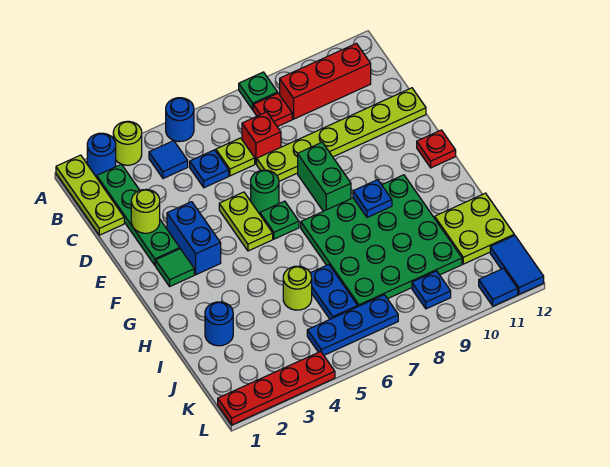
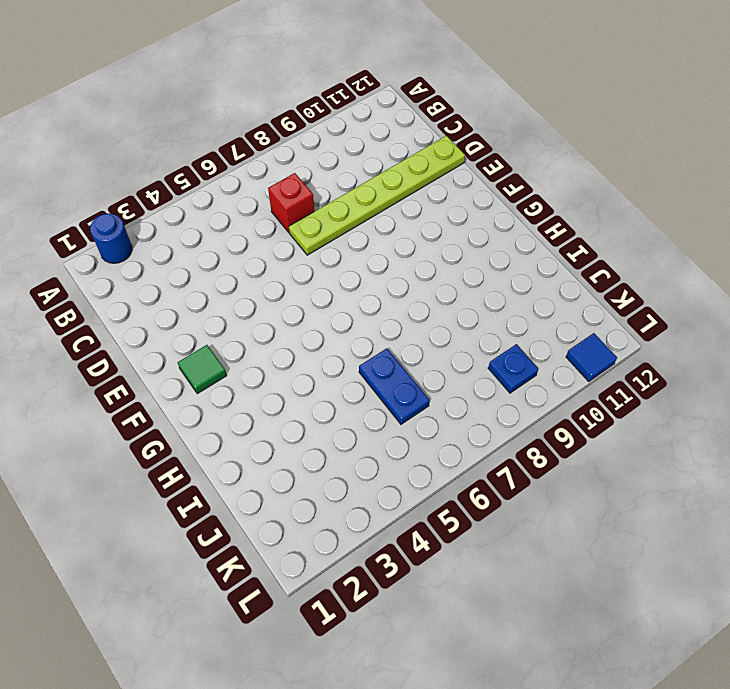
none -> lime plate A1:C1 level 1
none -> lime round brick A3 level 1
none -> blue round brick A5 level 1
none -> green plate A8 level 1

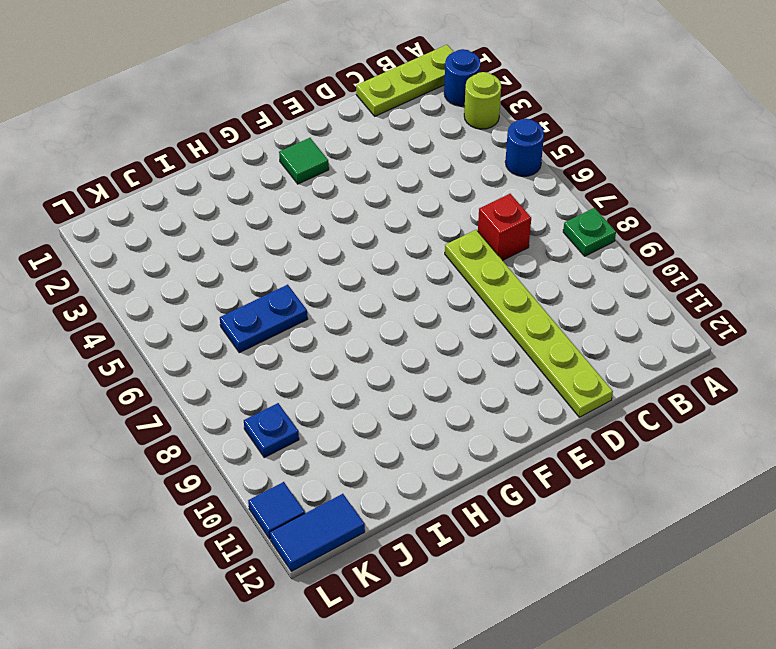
none -> green plate B2:E2 level 1
none -> blue tile B4 level 1
none -> red plate B8 level 1
none -> red brick B9:B11 level 1

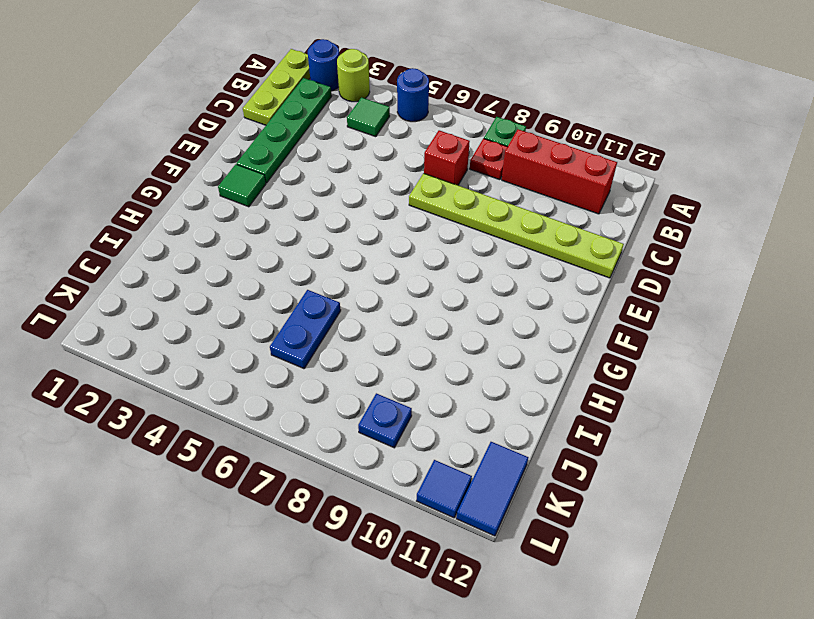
green tile B4 level 1 -> blue tile B4 level 1
none -> blue plate C5 level 1
none -> lime plate C6 level 1
none -> blue brick E3:F3 level 1
none -> lime plate E5:F5 level 1

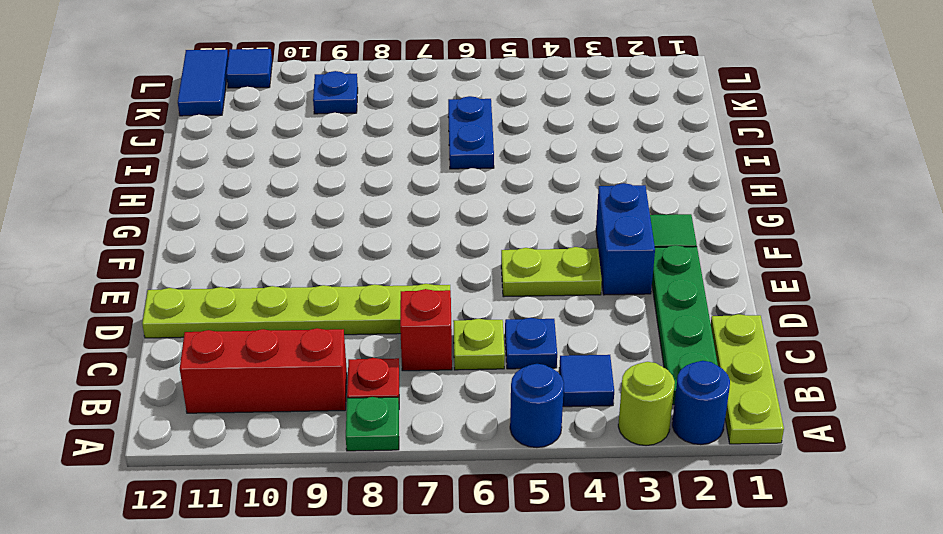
lime plate E4:E5 level 1 -> lime plate E5:F5 level 1
none -> green round brick E6 level 1
none -> green brick E8:F8 level 1
none -> green plate F6 level 1
none -> red plate F12 level 1

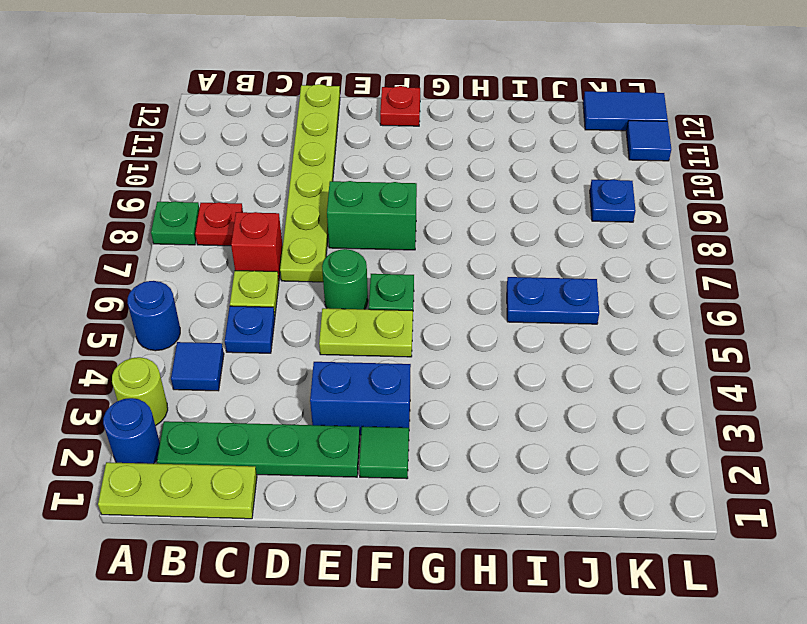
none -> red brick B9:B11 level 1
none -> green plate G7:J10 level 1
none -> blue round brick I2 level 1
none -> lime round brick I5 level 1

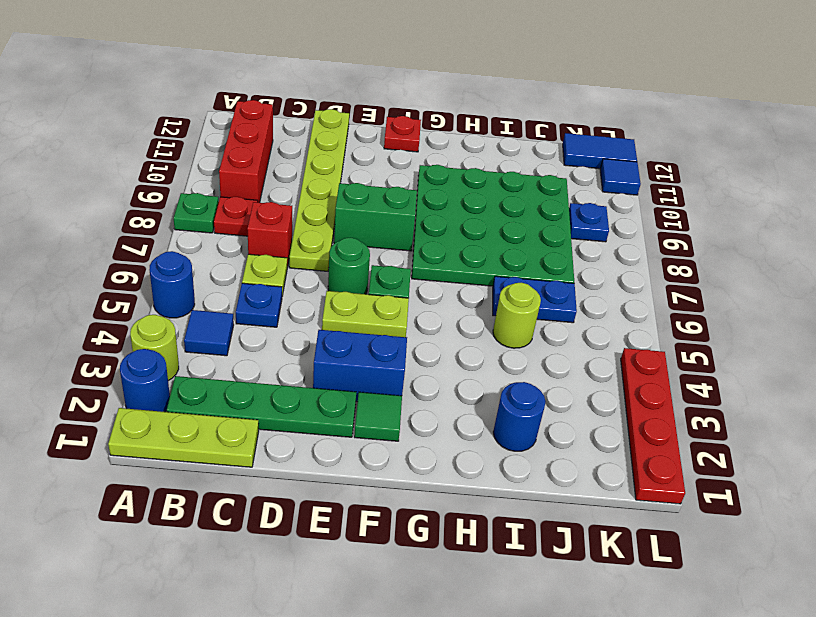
none -> lime plate I11:J12 level 1
none -> blue plate K5:K7 level 1
none -> lime round brick D2 level 2
none -> blue plate G9 level 2

